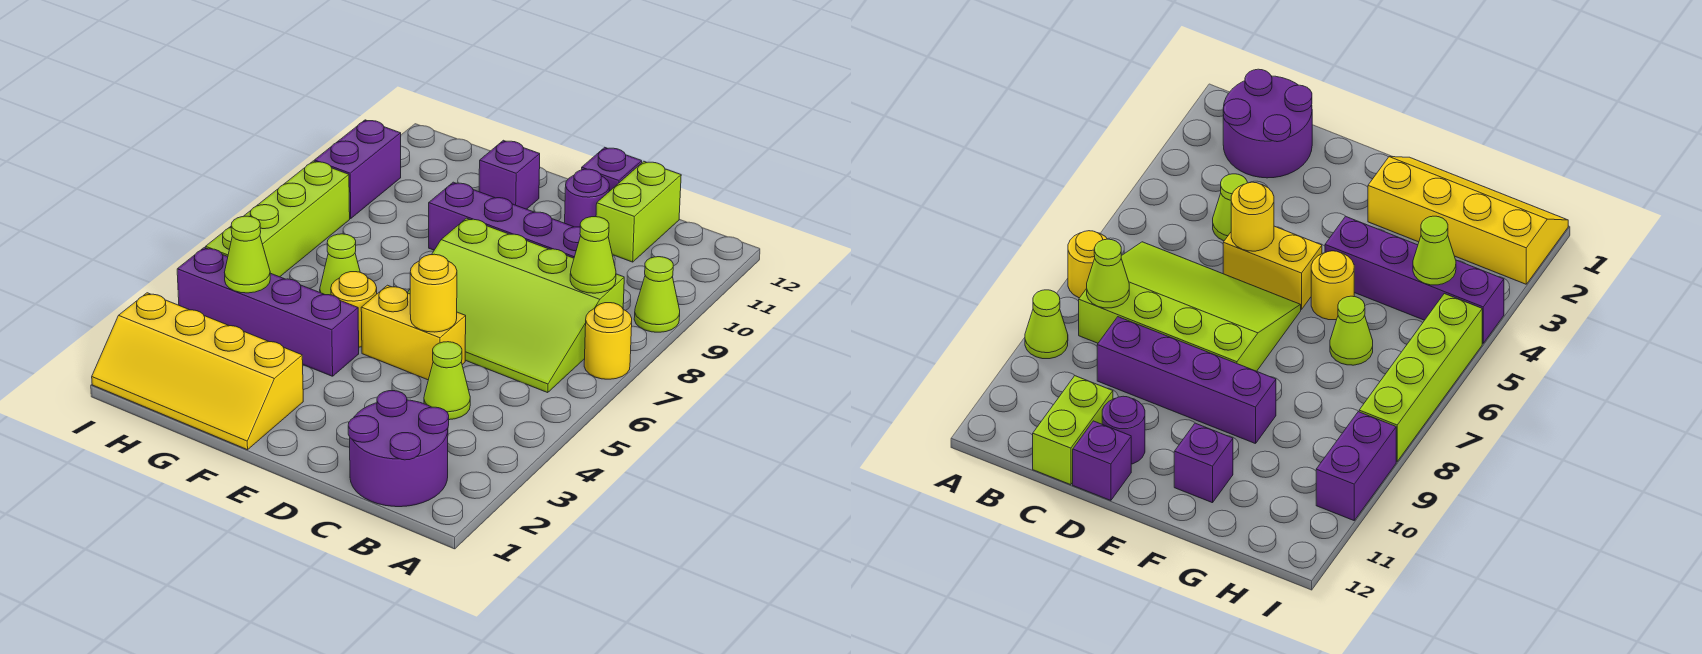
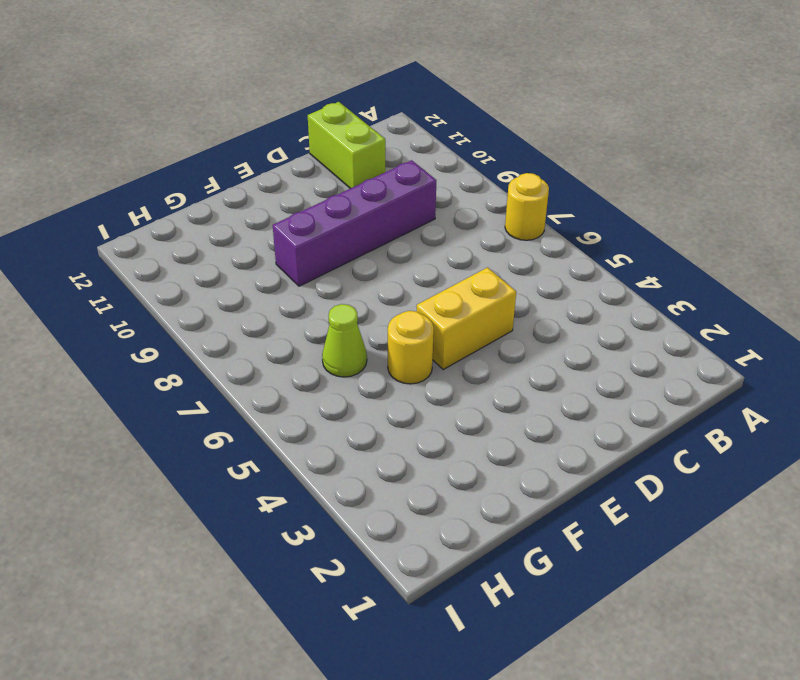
none -> lime cone A9 level 1
none -> purple round brick B1:C2 level 1
none -> lime slope B6:E8 level 1 top 8

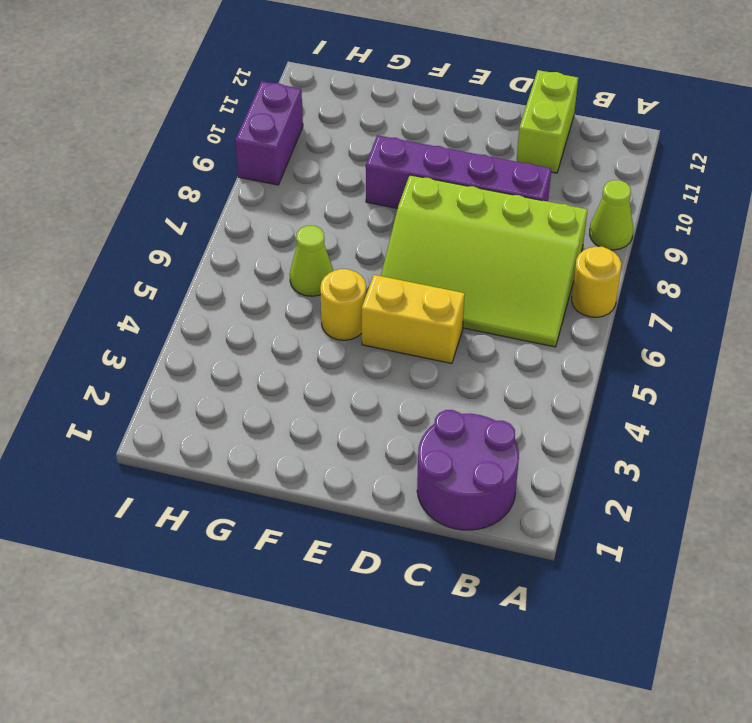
none -> lime cone C4 level 1
none -> purple round brick D11 level 1
none -> purple brick D12 level 1

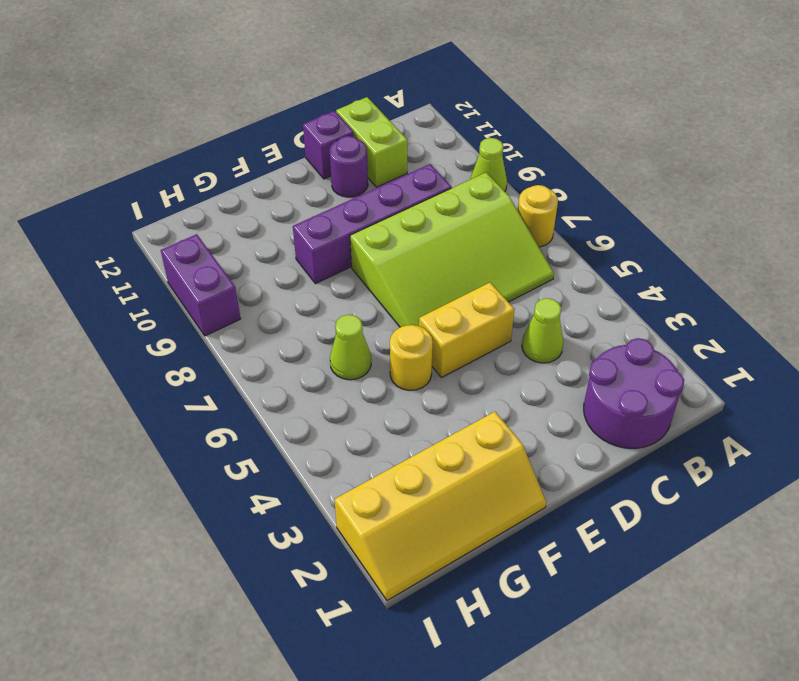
none -> purple brick F4:I4 level 1
none -> purple brick F11 level 1
none -> lime brick I5:I8 level 1

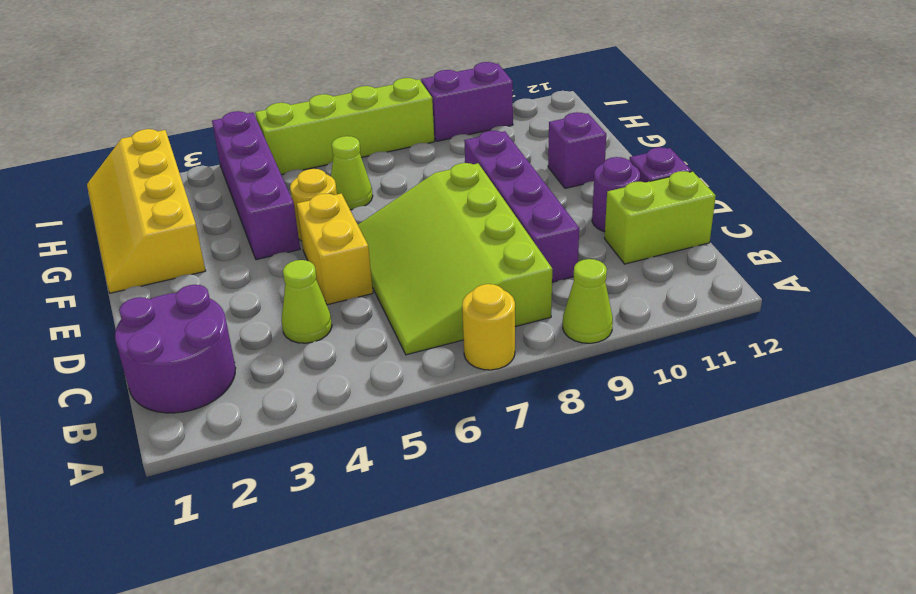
none -> lime cone B8 level 2
none -> yellow round brick D5 level 2
none -> lime cone H4 level 2

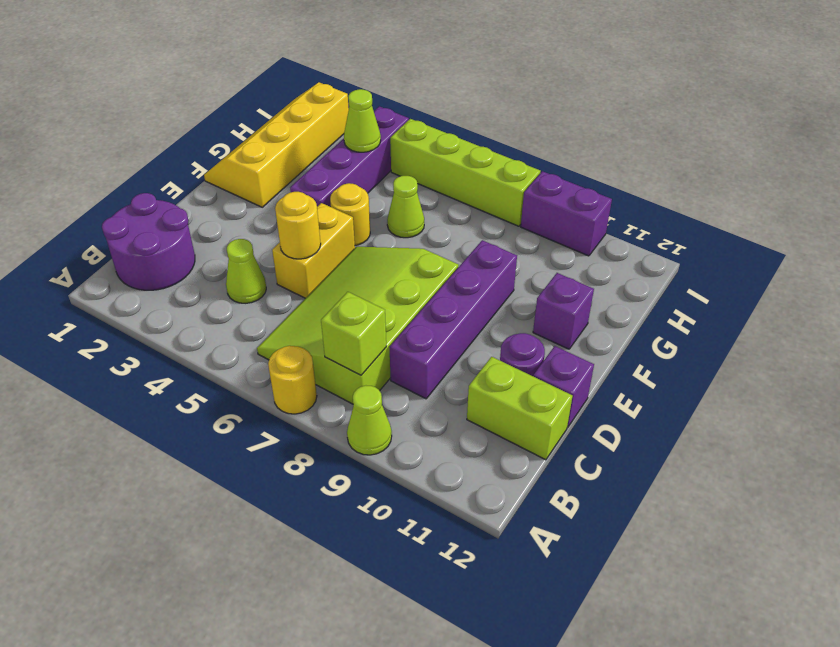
lime brick B8 level 2 -> lime cone B8 level 2

